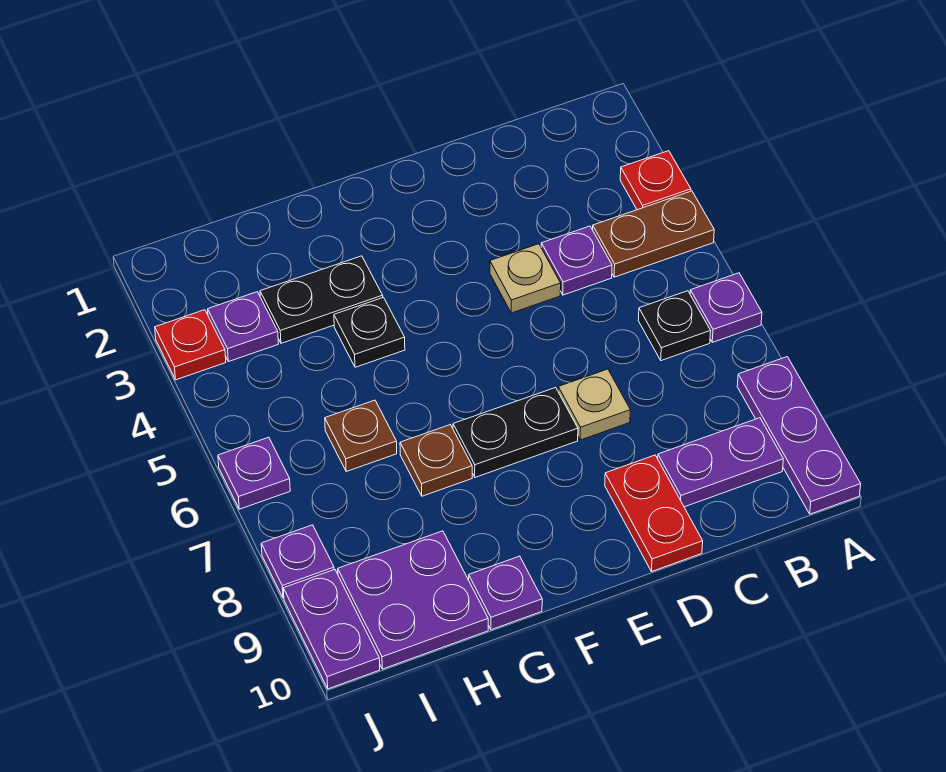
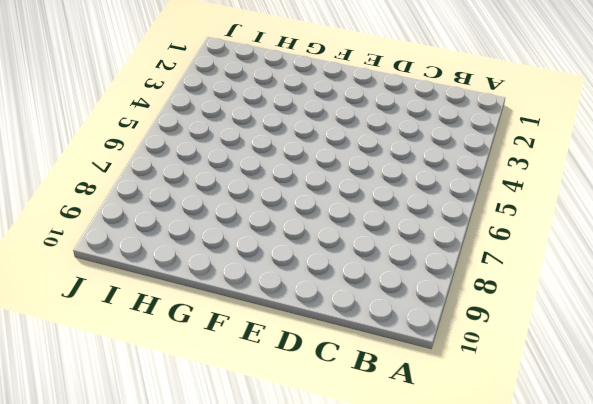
none -> red plate A3 level 1
none -> brown plate A4:B4 level 1
none -> purple plate A6 level 1

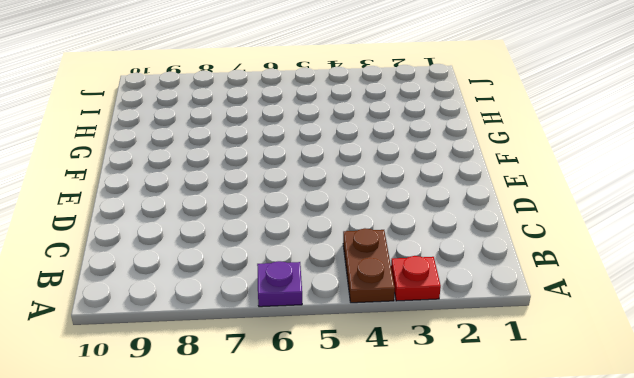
none -> purple plate A8:A10 level 1
none -> black plate B6 level 1
none -> purple plate B9:C9 level 1

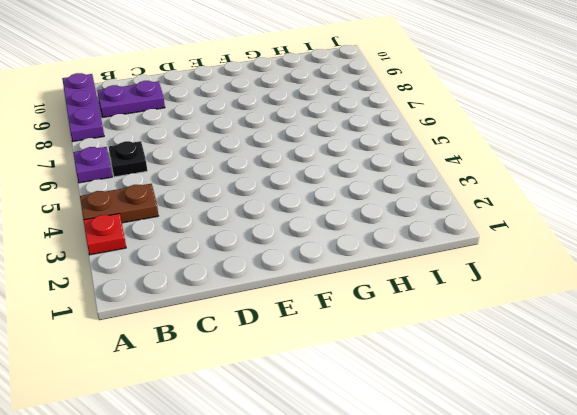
none -> purple plate C4 level 1
none -> tan plate D4 level 1
none -> tan plate D7 level 1

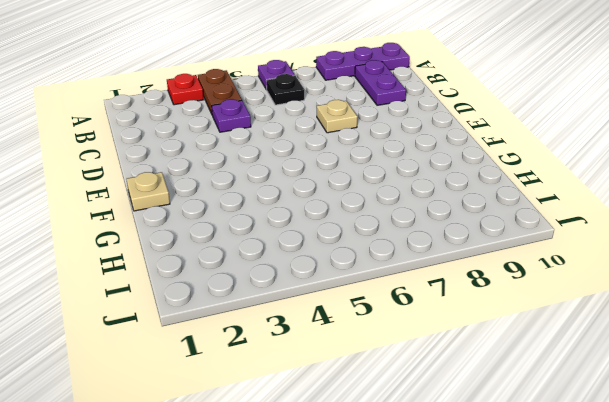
tan plate F1 level 1 -> tan plate D4 level 1
none -> red plate D9:D10 level 1
none -> black plate E7:F7 level 1
none -> black plate G3:H3 level 1

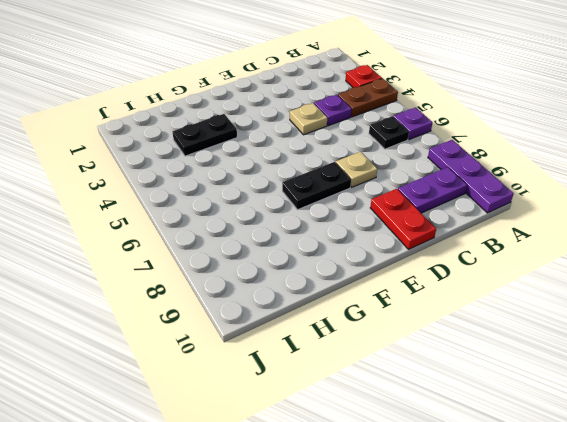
none -> black plate G4 level 1
none -> brown plate G7 level 1
none -> purple plate G10 level 1

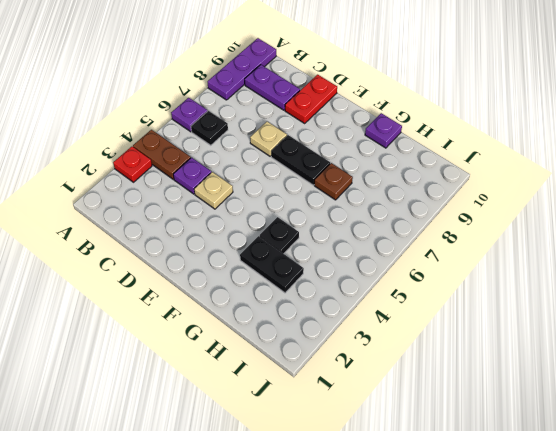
none -> brown plate H6 level 1
none -> purple plate H9:I10 level 1
none -> purple plate I3 level 1

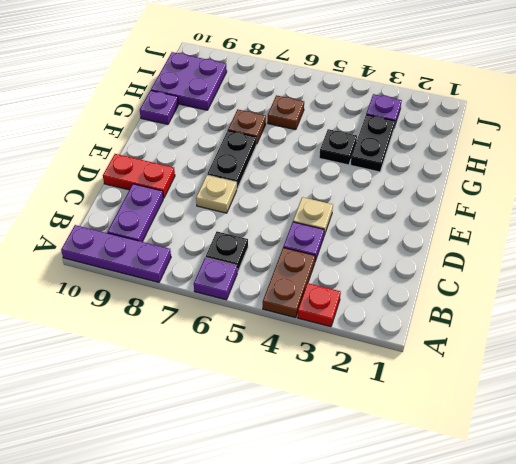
none -> red plate J3 level 1
none -> purple plate J6 level 1
none -> purple plate J8 level 1

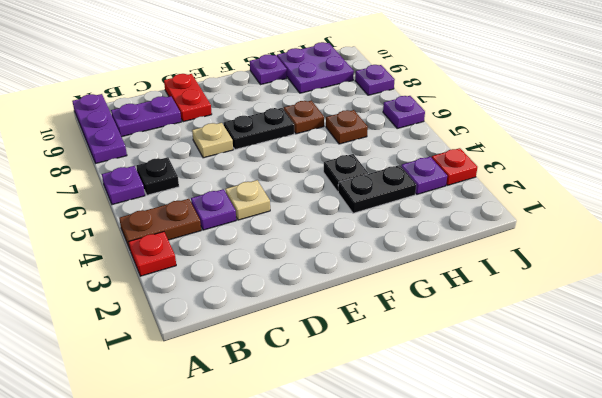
none -> purple plate J9:J10 level 1

